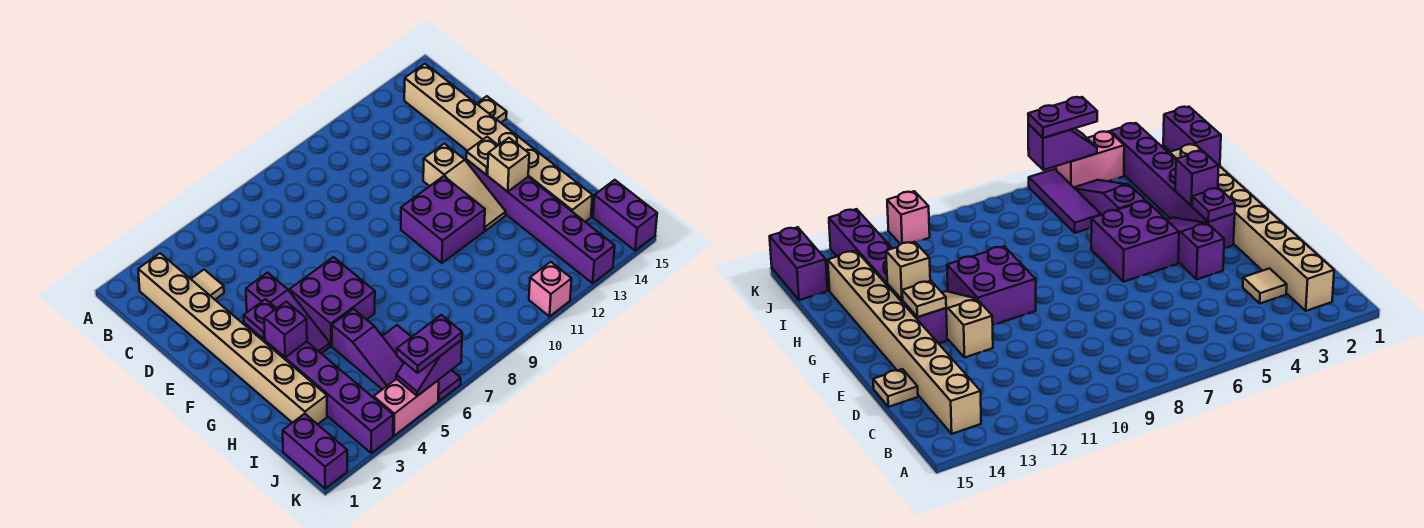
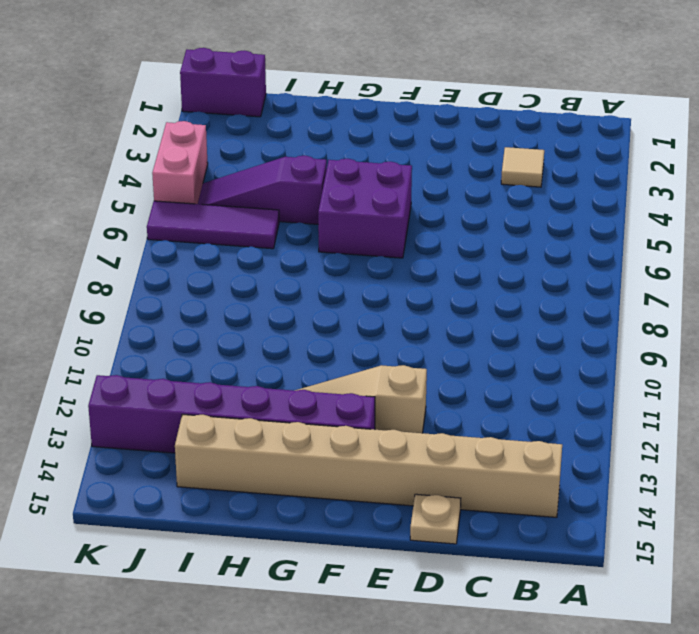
none -> tan brick B2:I2 level 1
none -> purple slope E4:G4 level 1 top E
none -> purple brick F3:K3 level 1

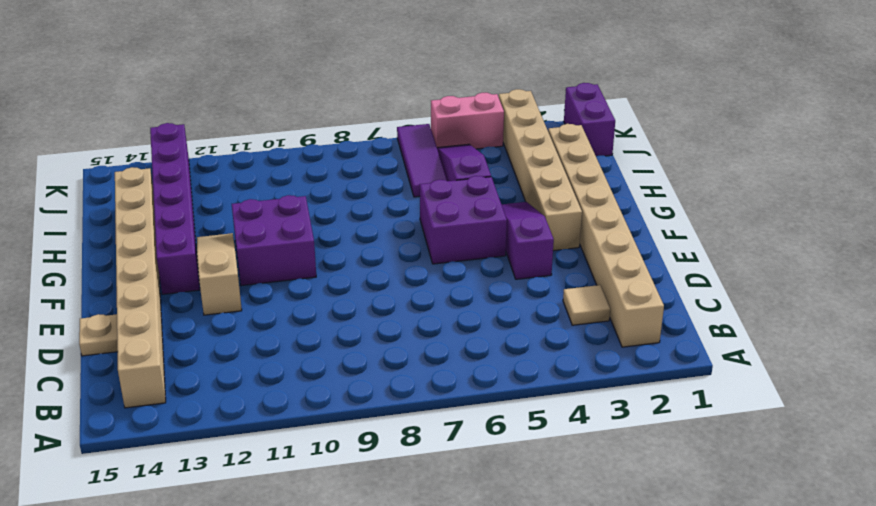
tan brick F3:K3 level 1 -> purple brick F3:K3 level 1
none -> purple brick J15:K15 level 1
none -> pink brick K11 level 1
none -> purple plate F3 level 2

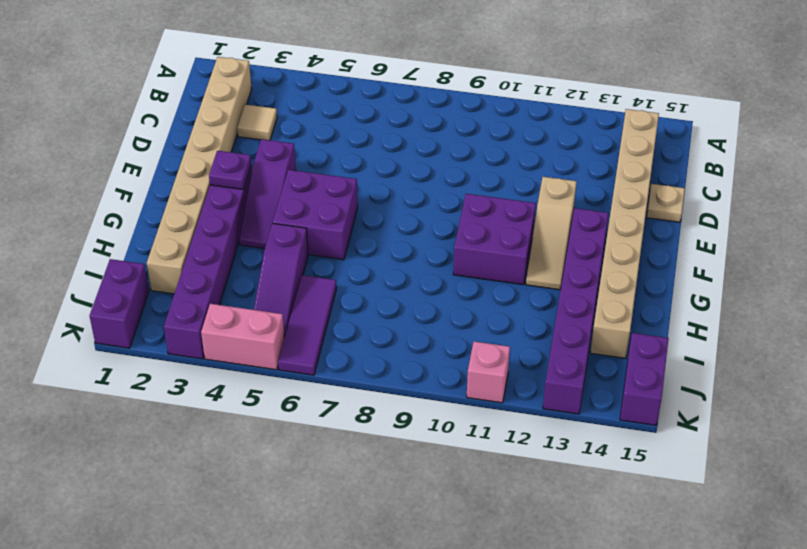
none -> tan plate F13 level 2
none -> purple brick G3 level 2
none -> tan brick G13 level 2

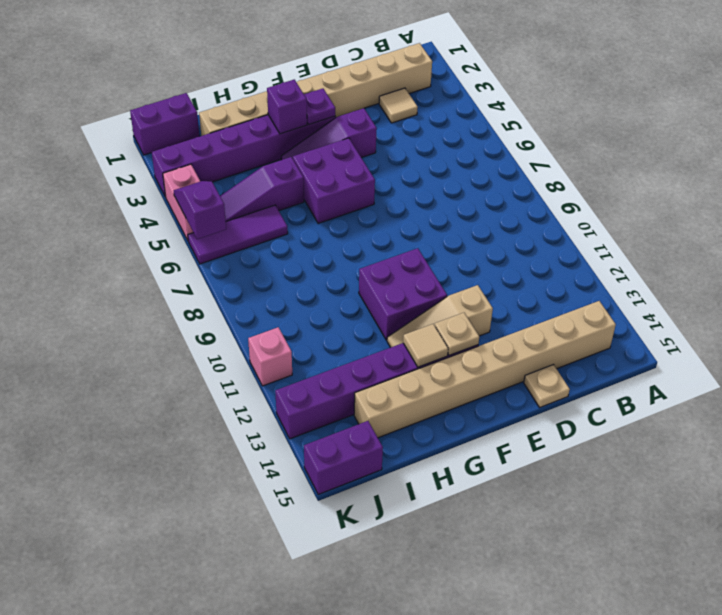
tan tile G13 level 2 -> tan brick G13 level 2
none -> purple plate K5:K6 level 3

